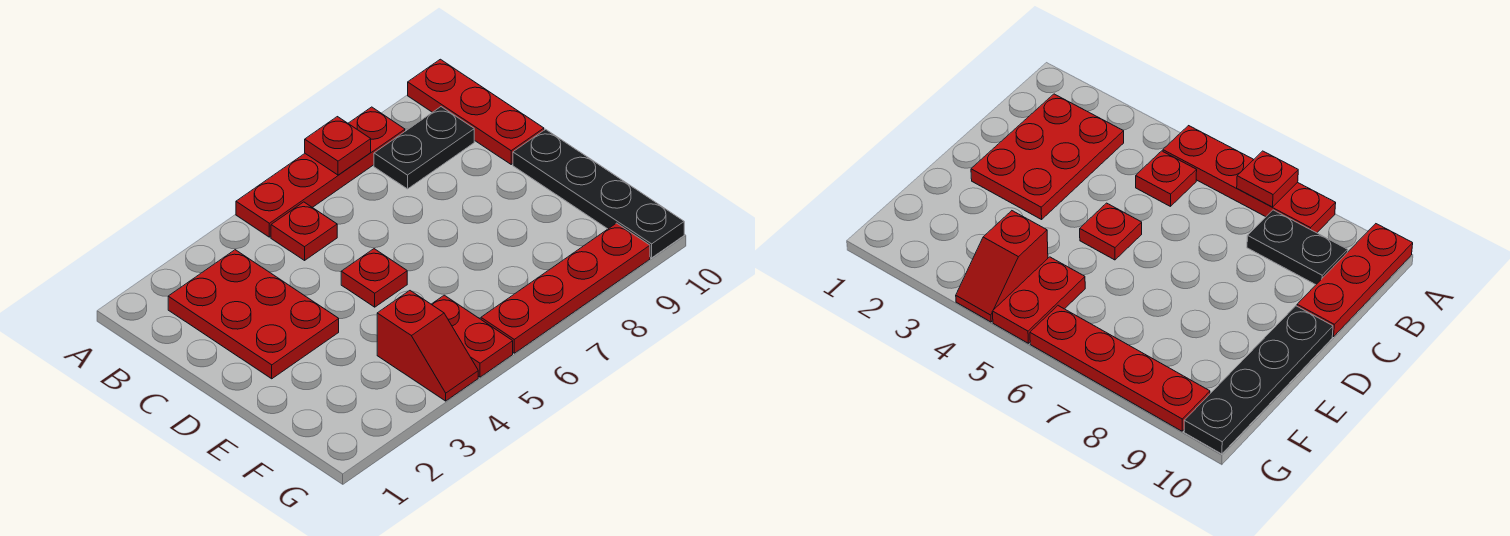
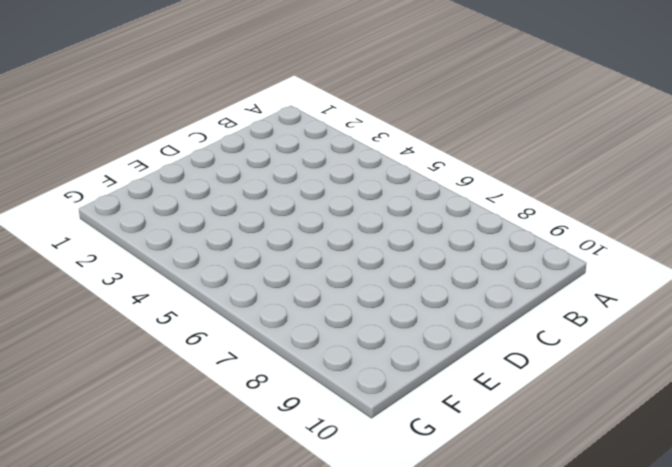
none -> red plate A5:A8 level 1
none -> red plate A10:C10 level 1

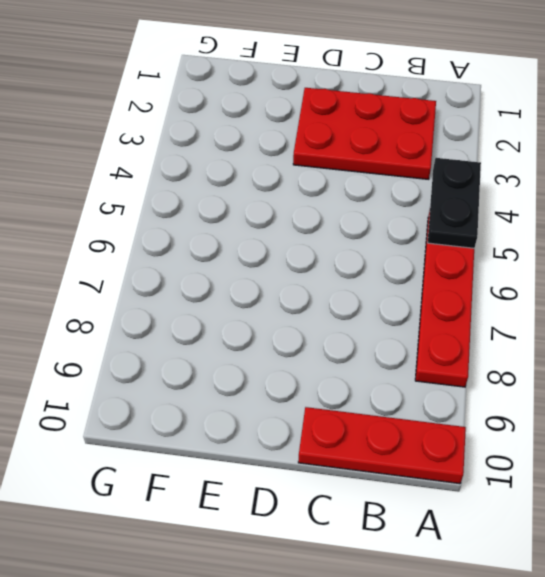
black plate A4:A5 level 2 -> black plate B8:B9 level 1
none -> red plate B5 level 1
none -> red plate D5 level 1

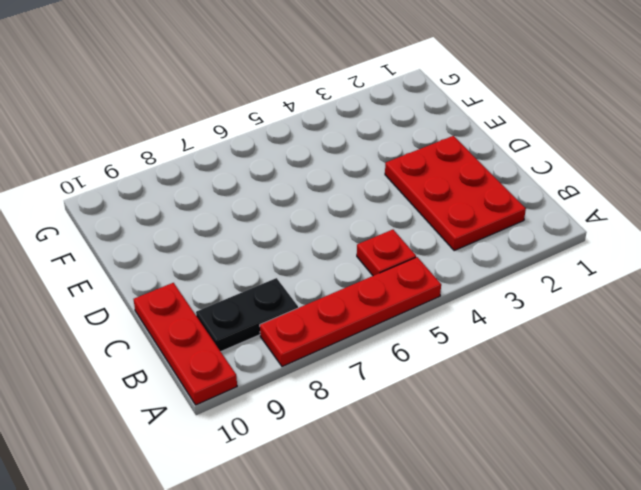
none -> red plate D5 level 1
none -> black plate D10:G10 level 1

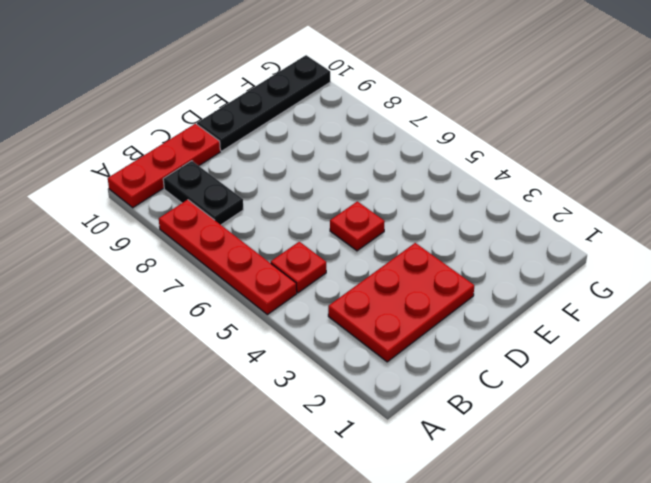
none -> red slope F4:G4 level 1 top F
none -> red plate F5:G5 level 1

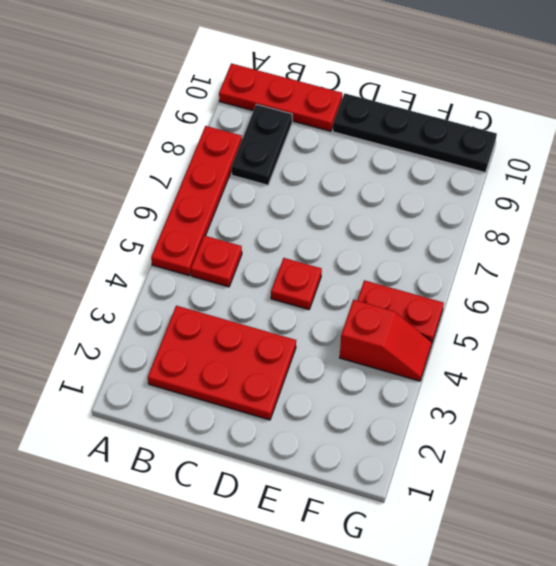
none -> red plate G6:G9 level 1
none -> red plate A7 level 2

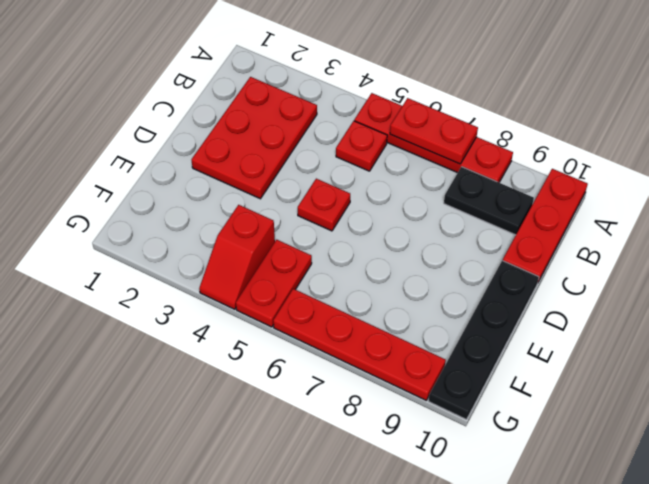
red plate A6:A7 level 2 -> red plate A7 level 2

